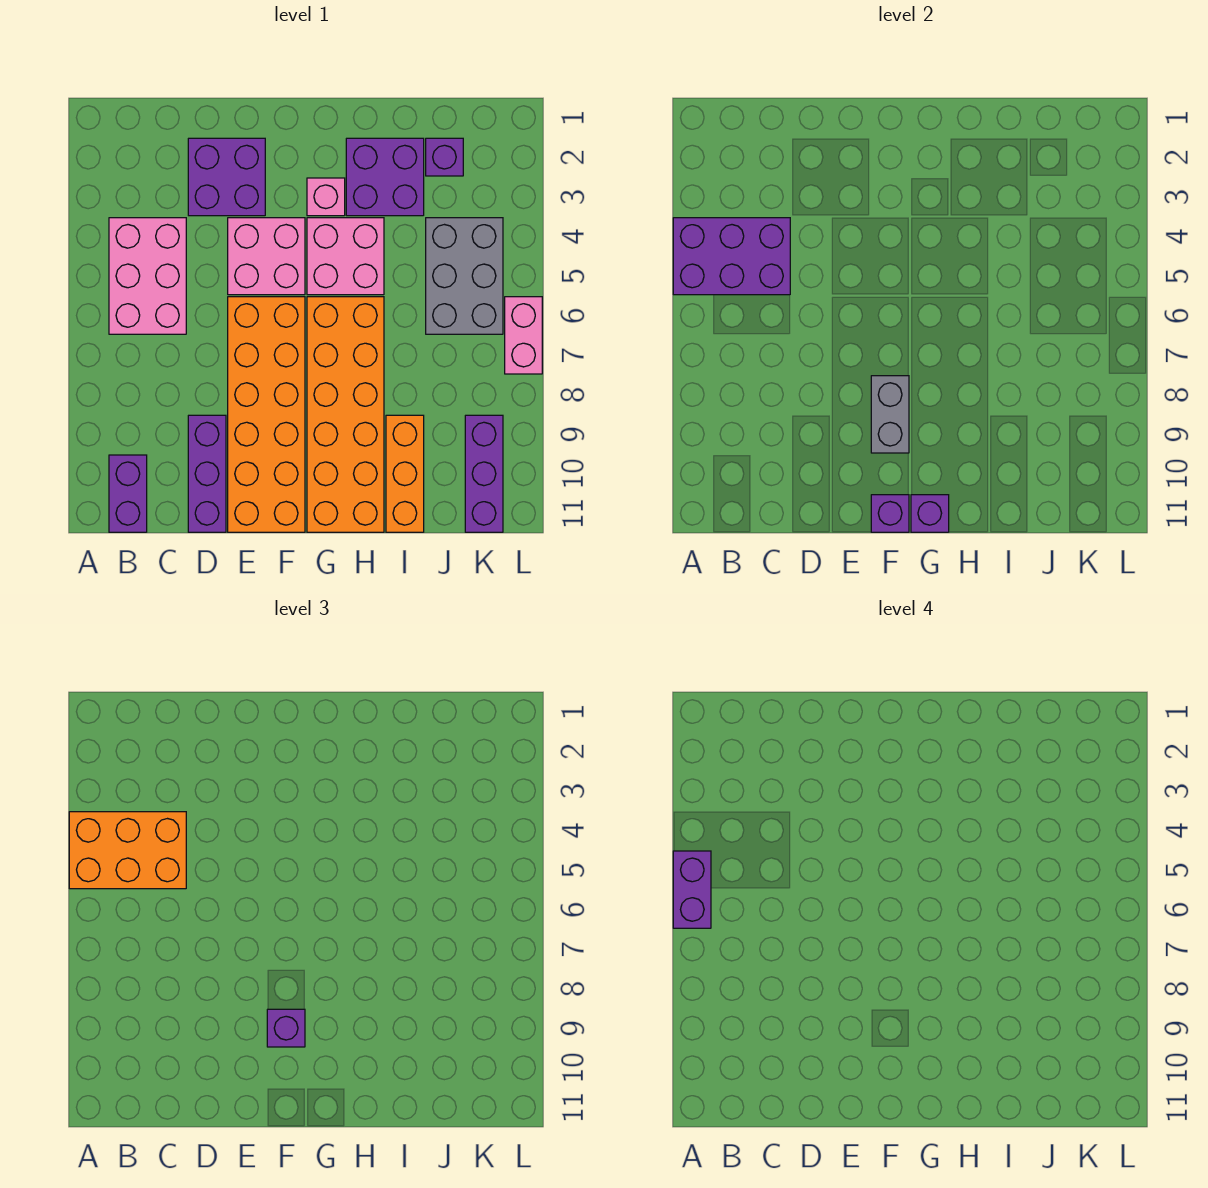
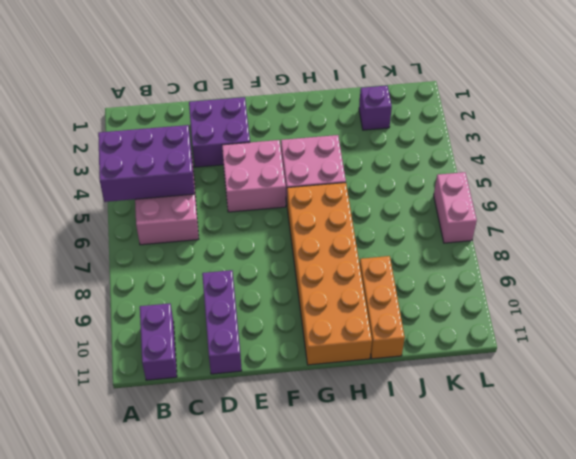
none -> orange brick E6:F11 level 1
none -> pink brick G3 level 1
none -> purple brick H2:I3 level 1

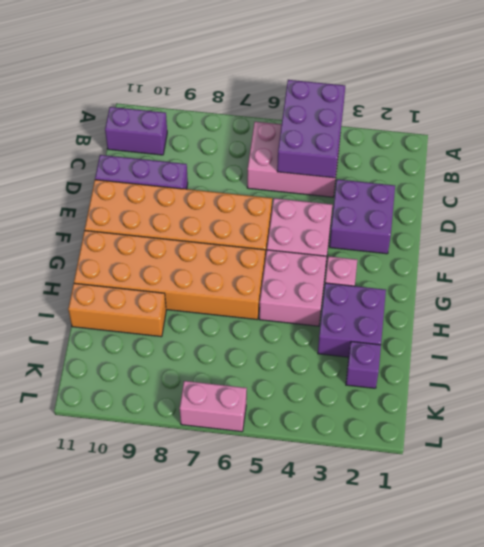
none -> grey brick J4:K6 level 1
none -> purple brick K9:K11 level 1
none -> grey brick F8:F9 level 2

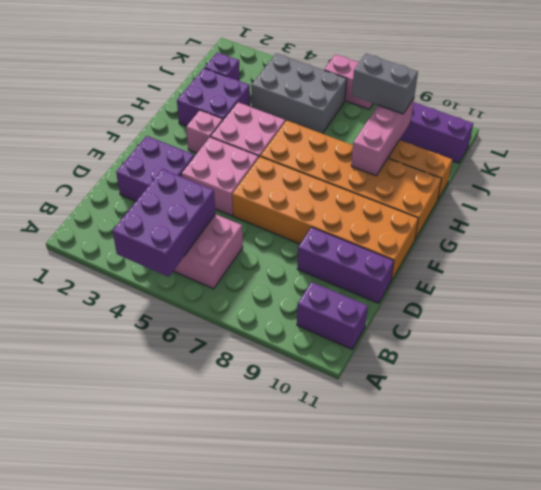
pink brick H9:J9 level 2 -> none
grey brick J8:J9 level 3 -> grey brick F8:F9 level 2
none -> purple brick F11 level 2
none -> purple brick G11 level 2
none -> orange brick A4:C5 level 3

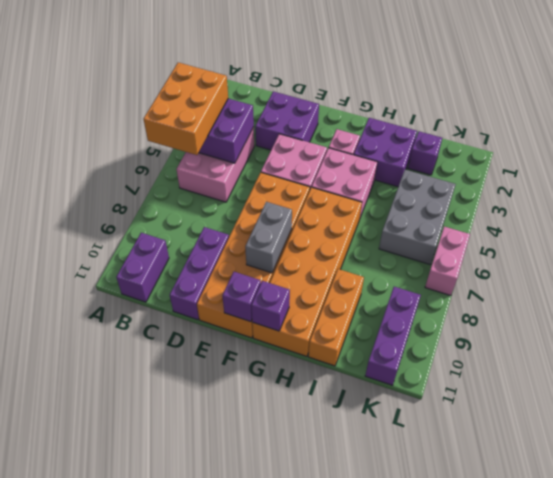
orange brick A4:B6 level 3 -> orange brick A4:C5 level 3
none -> purple brick F9 level 3
none -> purple brick A5:A6 level 4

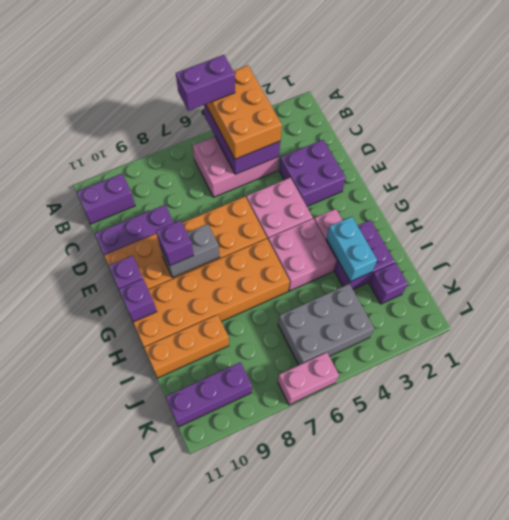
cyan brick H3:I3 level 2 -> none

